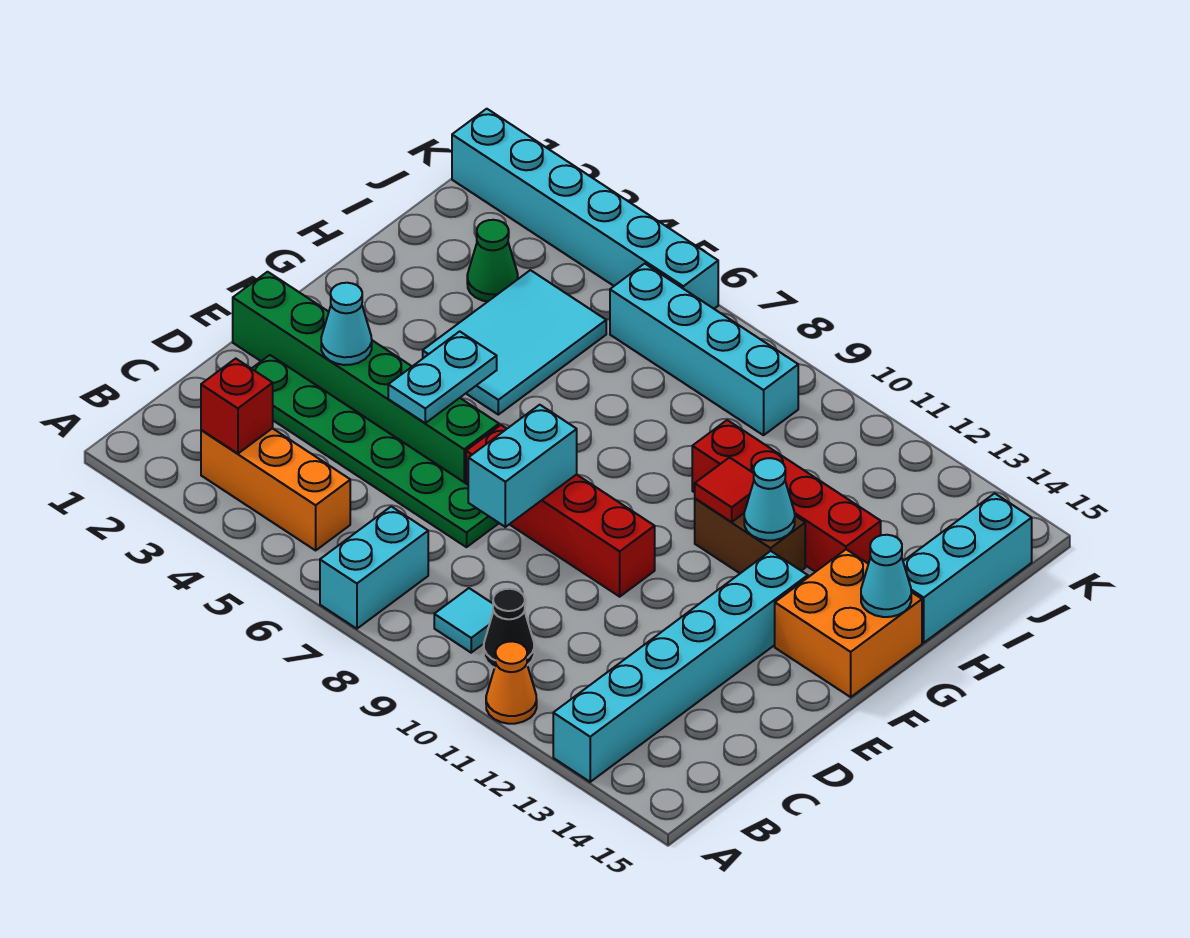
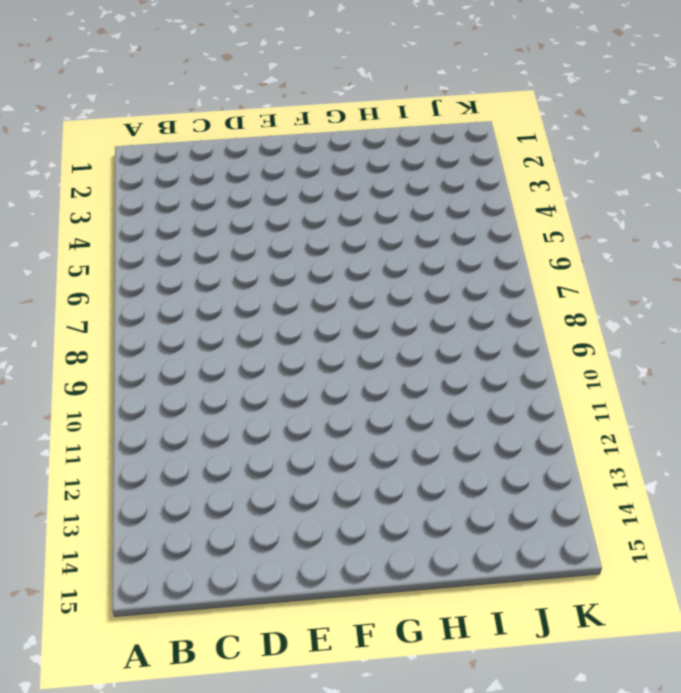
none -> cyan brick A7:B7 level 1
none -> orange cone A11 level 1
none -> cyan brick A13:F13 level 1

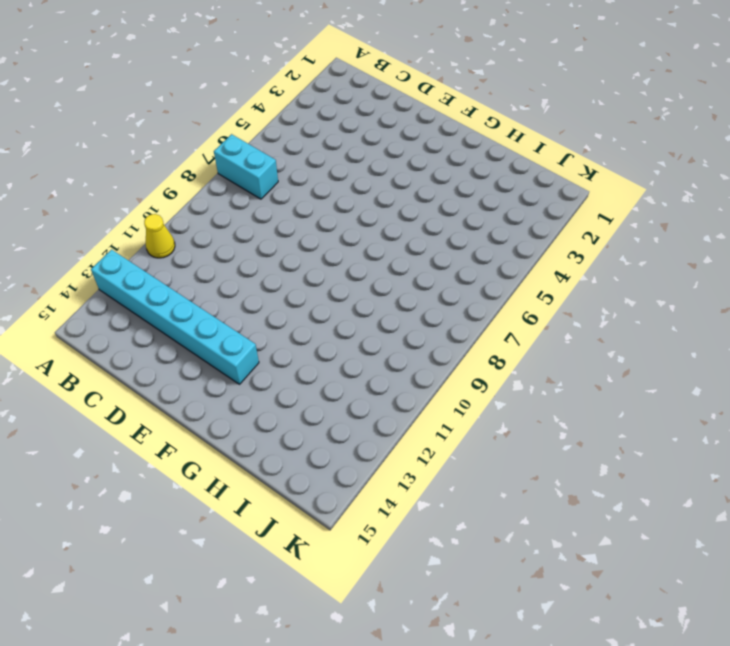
yellow cone A11 level 1 -> orange cone A11 level 1
none -> orange brick B3:B5 level 1
none -> cyan tile B9 level 1
none -> black cone B10 level 1

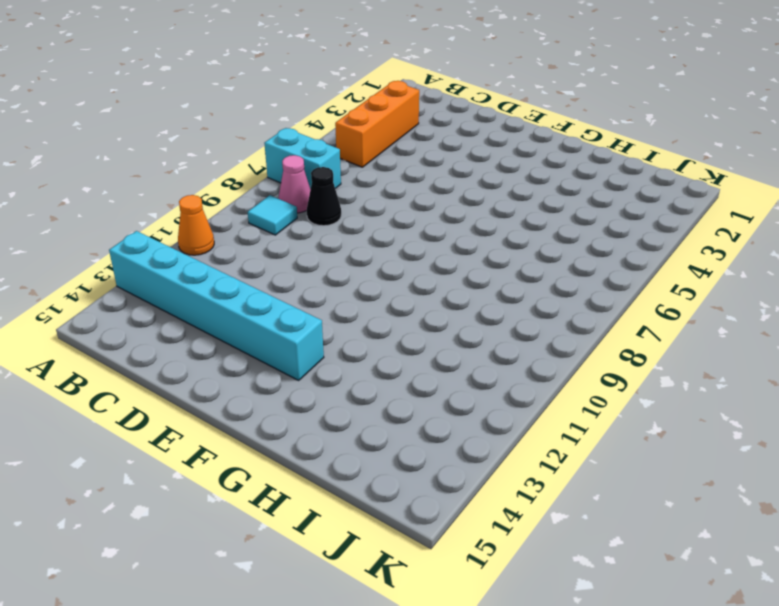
pink cone B8 level 1 -> none
black cone C8 level 1 -> black cone B10 level 1
none -> green plate D2:D7 level 1
none -> green brick E1:E6 level 1
none -> red brick E7:E10 level 1

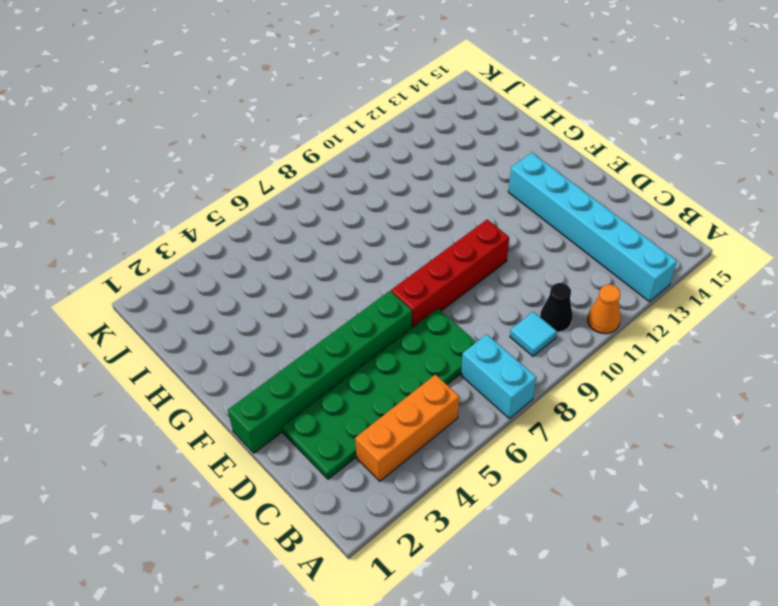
green plate C2:D7 level 1 -> green plate D2:D7 level 1
none -> orange brick F14:G15 level 1
none -> cyan tile G4:I5 level 1
none -> brown brick G11:G12 level 1

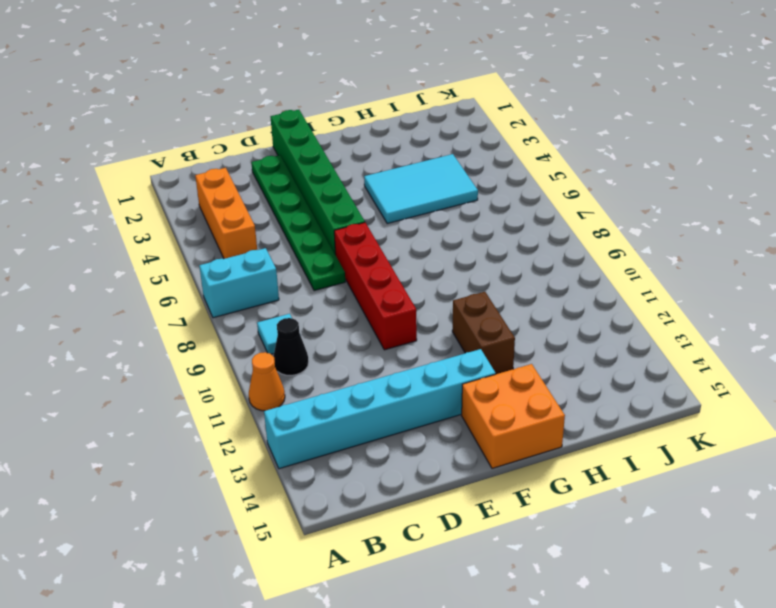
none -> red brick H10:H13 level 1
none -> cyan brick H15:J15 level 1
none -> green cone I3 level 1

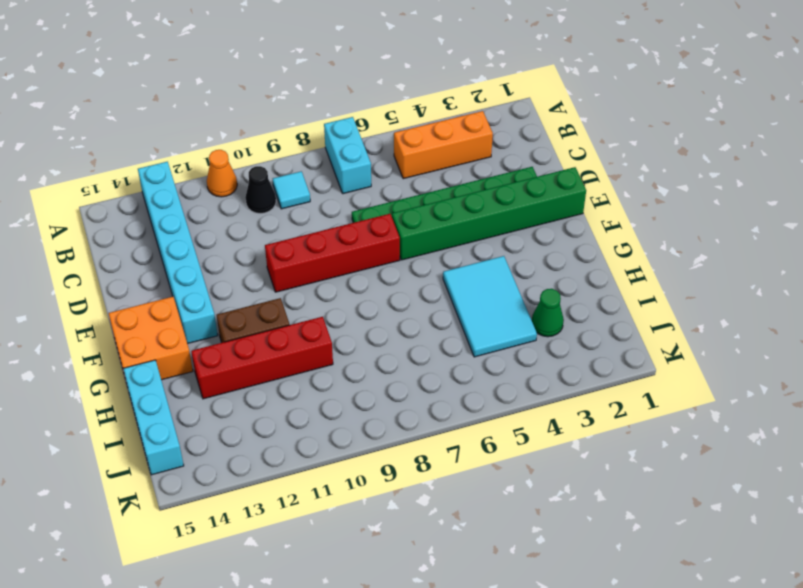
none -> cyan brick J6:J9 level 1
none -> cyan brick K1:K6 level 1
none -> red brick B3 level 2

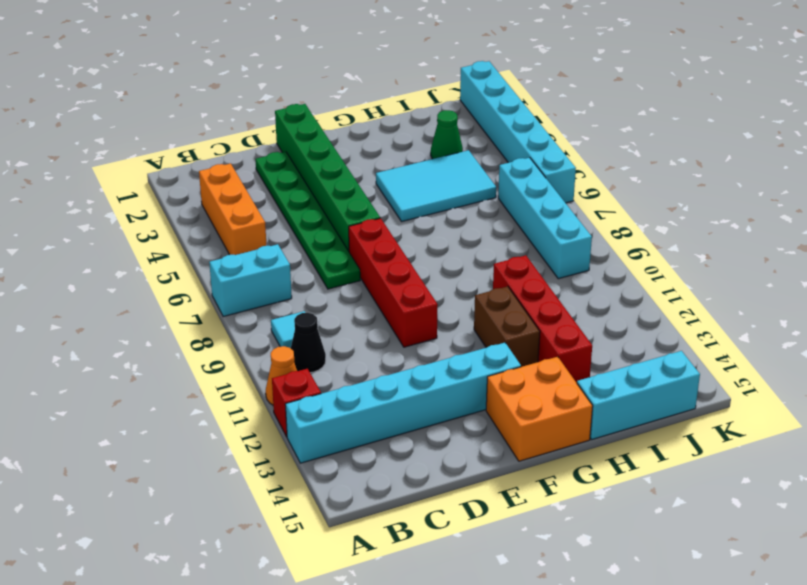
red brick A12 level 1 -> red brick B3 level 2
none -> cyan brick D8:E8 level 2
none -> cyan cone E3 level 2
none -> cyan plate E5:F5 level 2

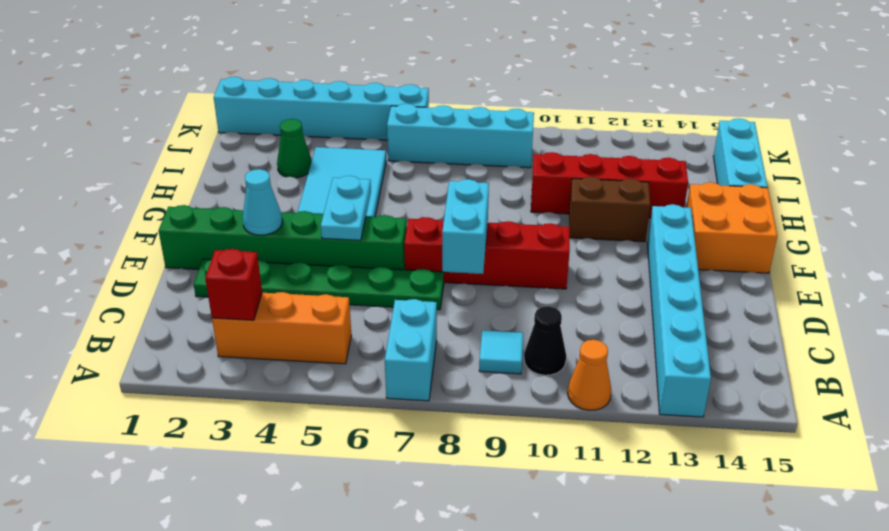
none -> red tile G11 level 2
none -> cyan cone G12 level 2
none -> cyan cone G15 level 2

